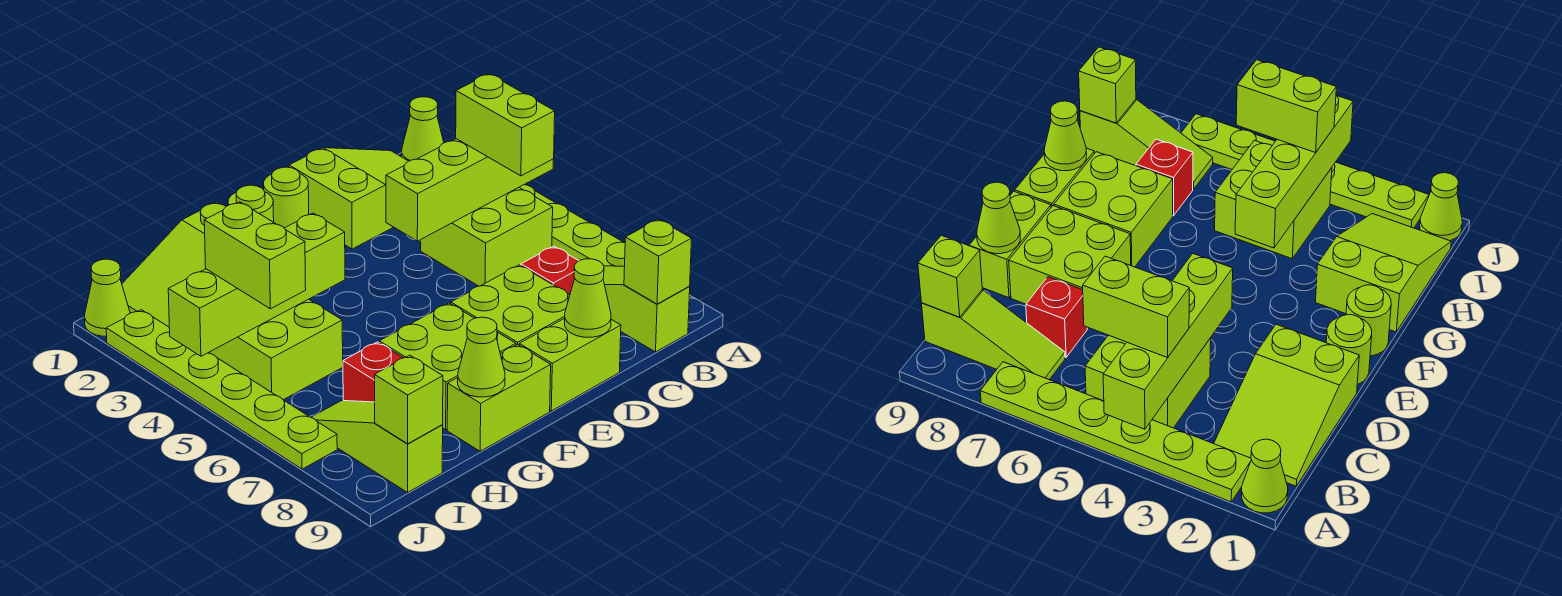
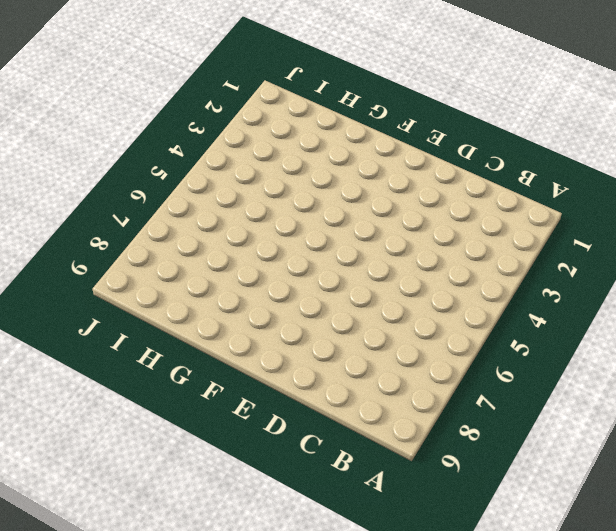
none -> lime cone A1 level 1
none -> lime plate A2:A7 level 1
none -> lime slope B1:D2 level 1 top D

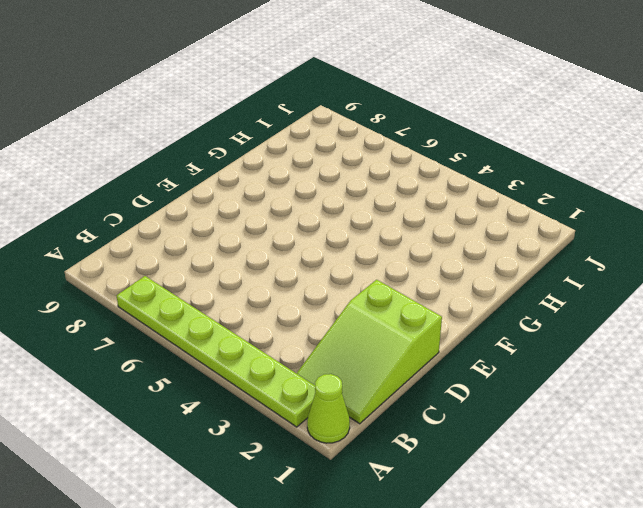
none -> lime brick B4:C5 level 1
none -> lime slope B7:B9 level 1 top 9
none -> red brick C7 level 1

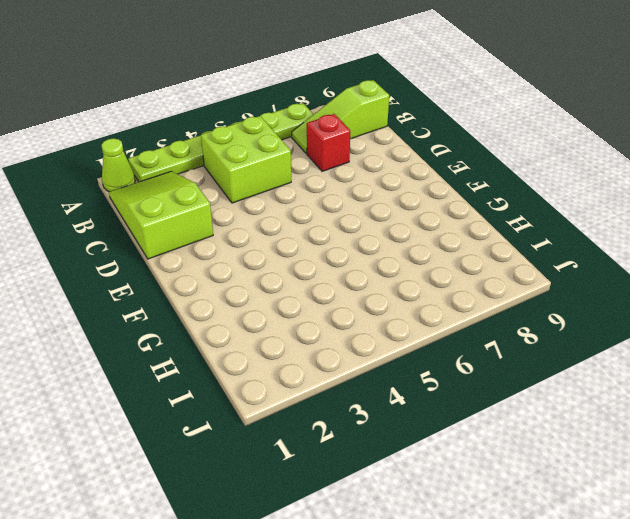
none -> lime brick D7:E8 level 1
none -> lime brick D9:E9 level 1
none -> lime round brick E1 level 1

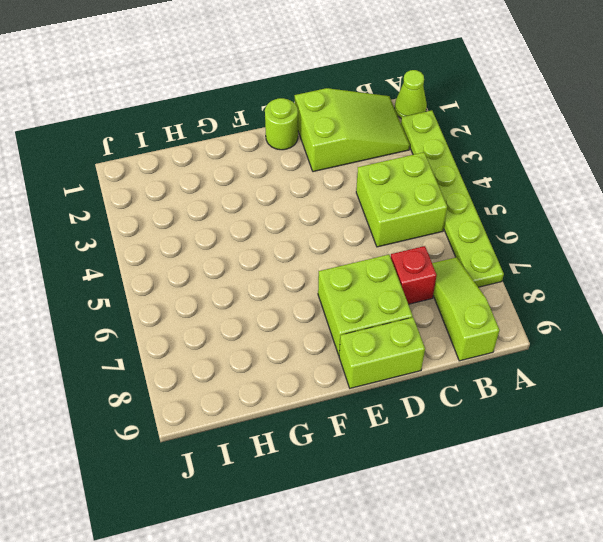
none -> lime round brick F1 level 1
none -> lime brick F7:G8 level 1
none -> lime brick F9:G9 level 1

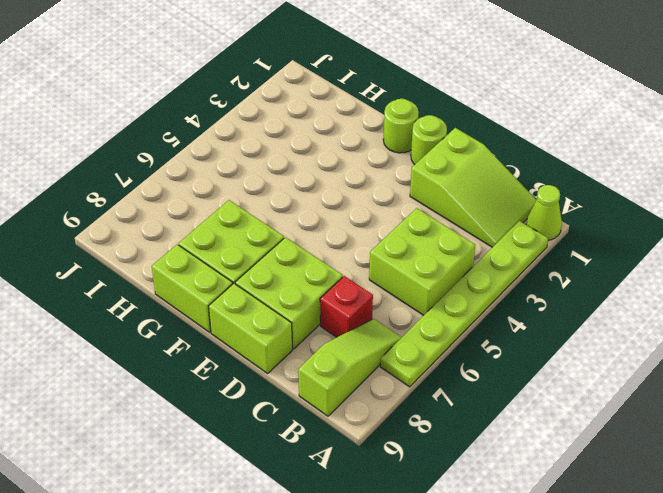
none -> lime slope G1:I2 level 1 top G
none -> lime brick H4:I5 level 1
none -> red brick H7 level 1

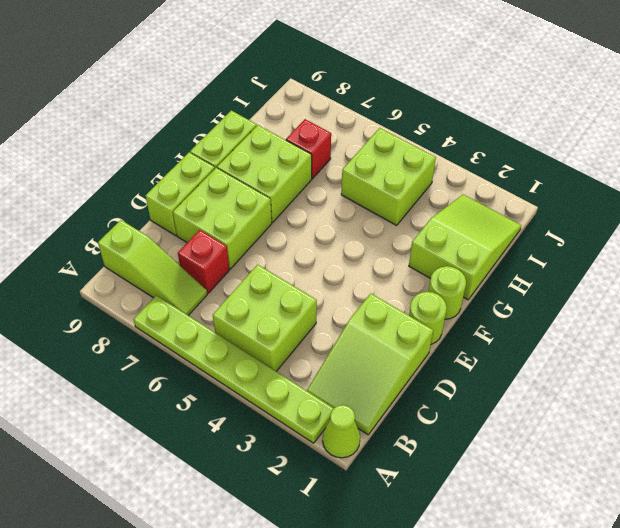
none -> lime slope I7:I9 level 1 top 9
none -> lime cone J1 level 1
none -> lime plate J2:J7 level 1

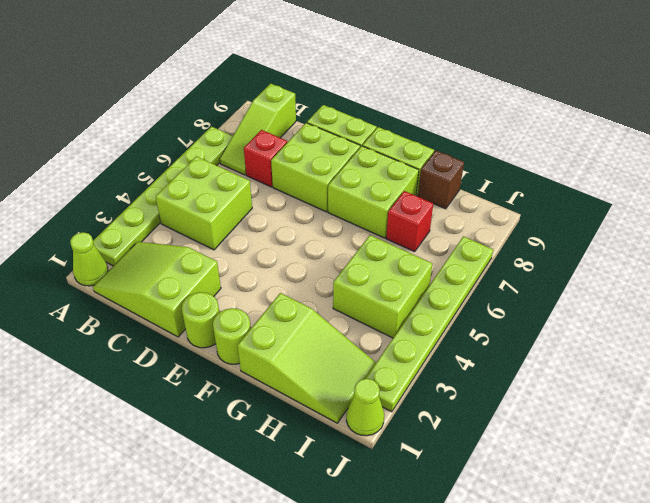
brown brick H9 level 1 -> none
none -> lime slope I7:I9 level 1 top 9
none -> lime brick A4:D4 level 2
none -> lime brick B9 level 2

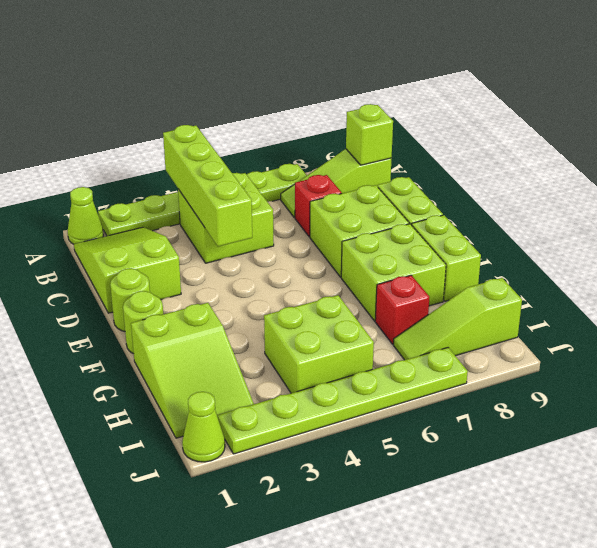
none -> lime cone D9 level 2
none -> lime brick G4:J4 level 2
none -> lime cone G9 level 2

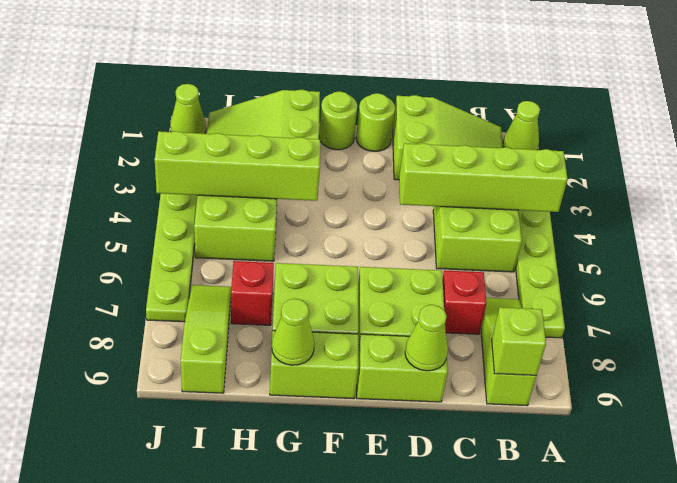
none -> lime brick I9 level 2
none -> lime brick B4:B5 level 3
none -> lime brick I4:I5 level 3

